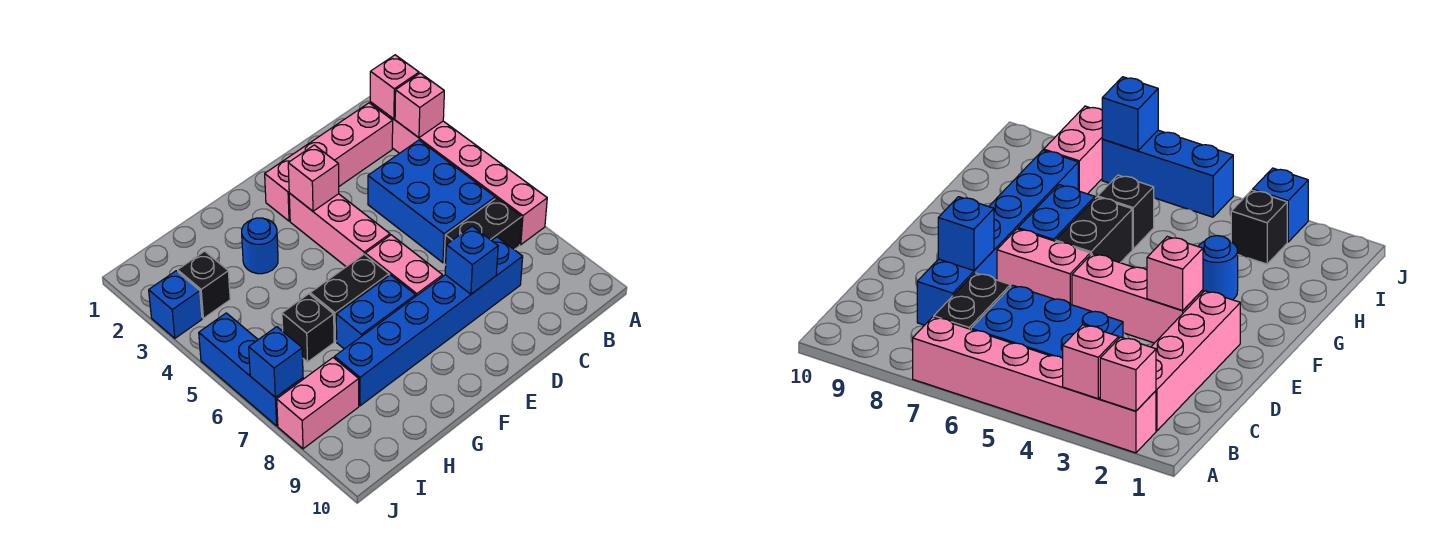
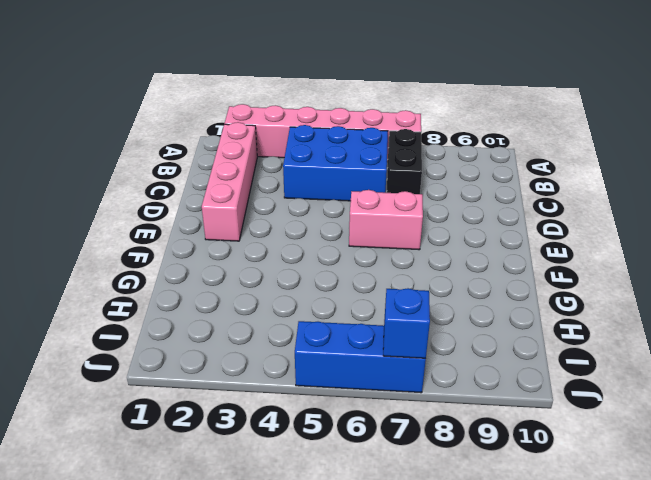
none -> blue brick C8:H8 level 1
none -> pink brick E3:E5 level 1
none -> black brick F6:G6 level 1

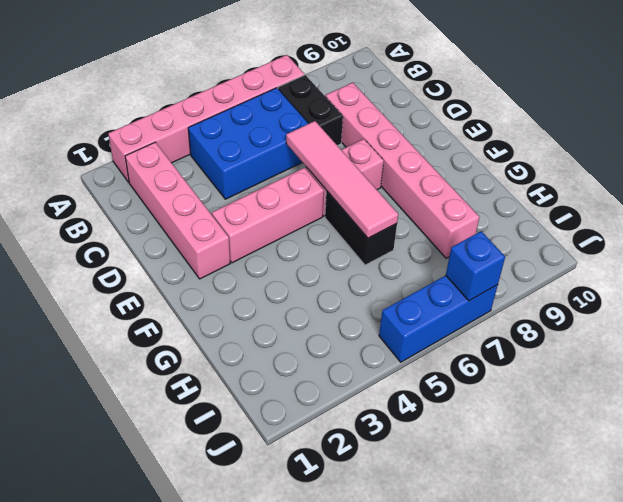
pink brick C8:H8 level 1 -> blue brick C8:H8 level 1
pink tile D6:G6 level 2 -> none
none -> blue brick F7:G7 level 1
none -> blue round brick G3 level 1
none -> black brick H6 level 1

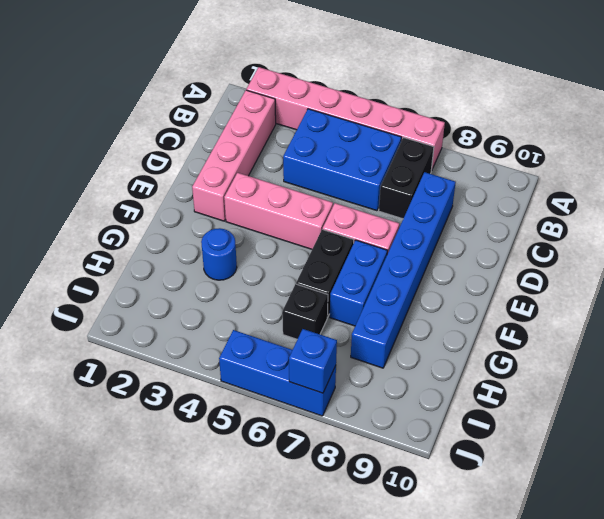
none -> black brick I3 level 1
none -> pink brick I8:J8 level 1
none -> blue brick J3 level 1

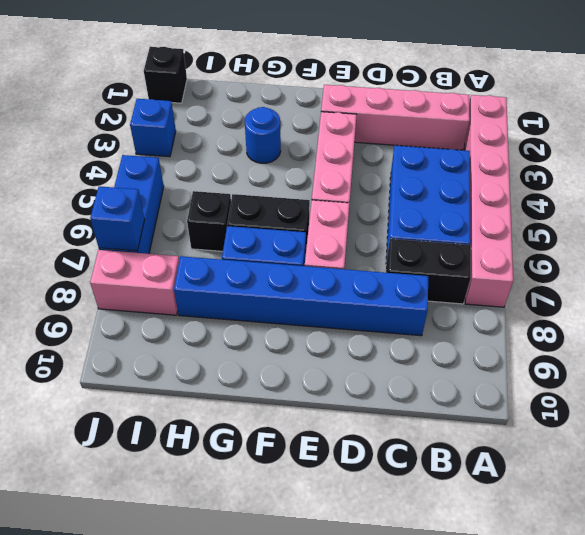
black brick J1 level 1 -> black brick I3 level 1
none -> pink brick A2 level 2
none -> pink brick A3 level 2
none -> blue brick D8 level 2

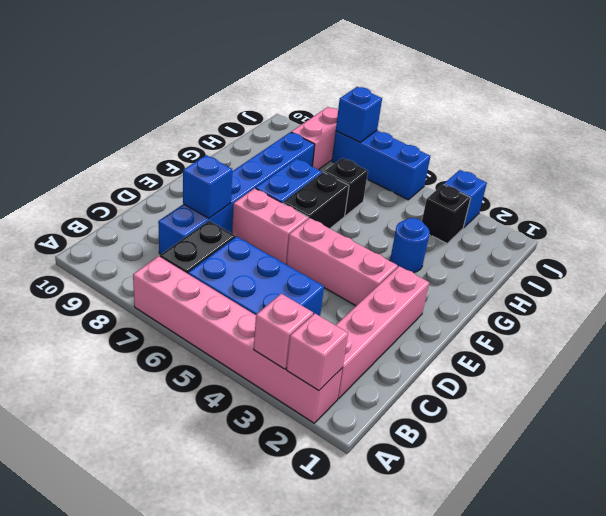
none -> pink brick E3 level 2

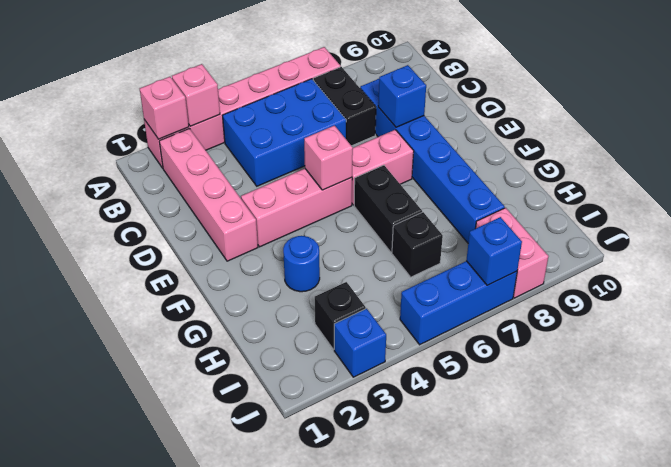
pink brick E5 level 2 -> pink brick E3 level 2
none -> blue brick F7:G7 level 1

